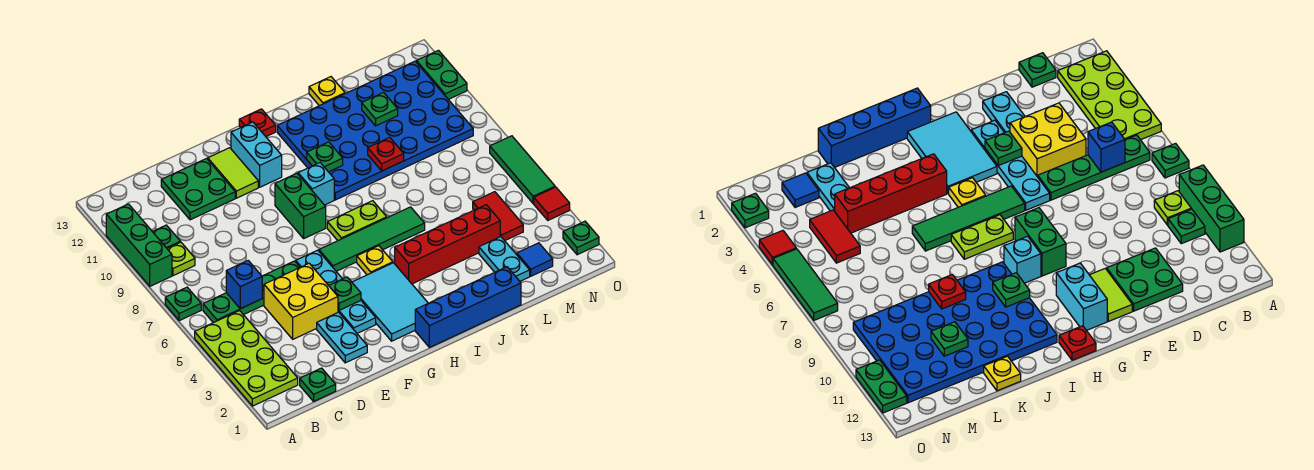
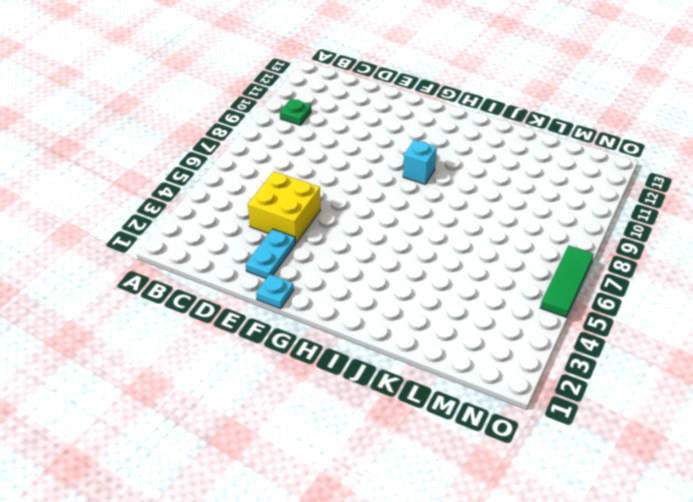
cyan plate F1 level 1 -> none
none -> lime plate A2:B5 level 1
none -> green plate A7 level 1
none -> green brick A9:A11 level 1
none -> green plate B6:E6 level 1

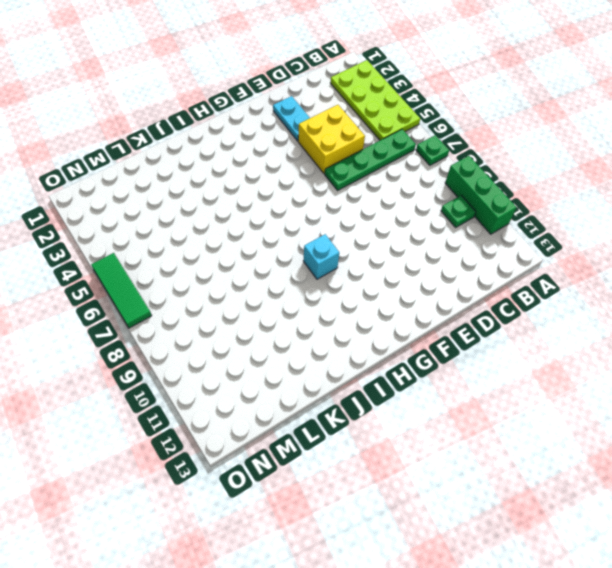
none -> lime plate B9 level 1
none -> green plate C1 level 1
none -> green plate D11:E12 level 1
none -> cyan plate F3:F6 level 1

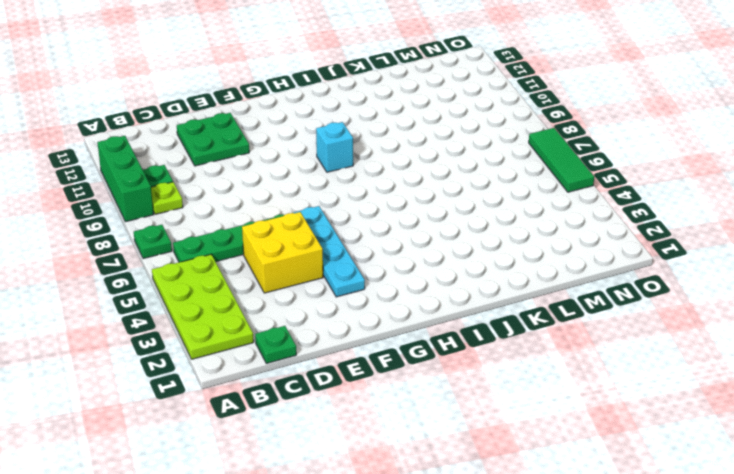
none -> cyan plate E2:E3 level 1
none -> lime tile F11:F12 level 1
none -> cyan tile G2:H4 level 1
none -> green tile G6:J6 level 1

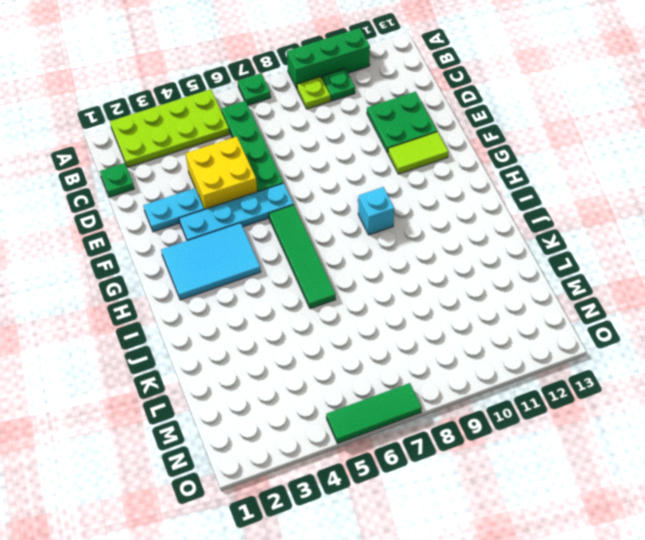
none -> green brick G8:G9 level 1
none -> cyan brick G11:G12 level 1
none -> blue brick H1:K1 level 1
none -> yellow plate H5 level 1

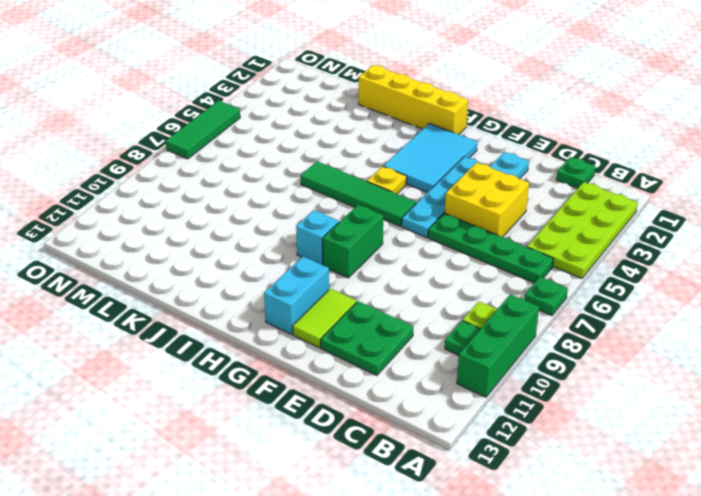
yellow brick H1:K1 level 1 -> blue brick H1:K1 level 1
none -> lime plate H7:I7 level 1
none -> red plate H13 level 1
none -> red brick I4:L4 level 1
none -> blue plate I9:N12 level 1

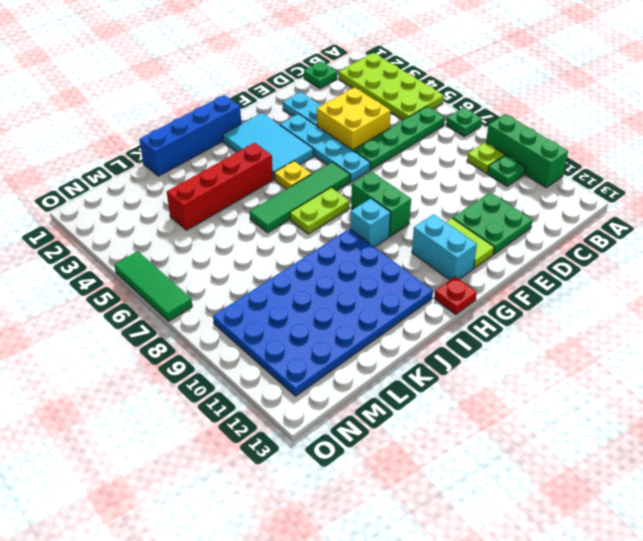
none -> yellow plate K13 level 1
none -> cyan plate L2:L3 level 1
none -> blue tile M2 level 1
none -> red tile M4:M5 level 1

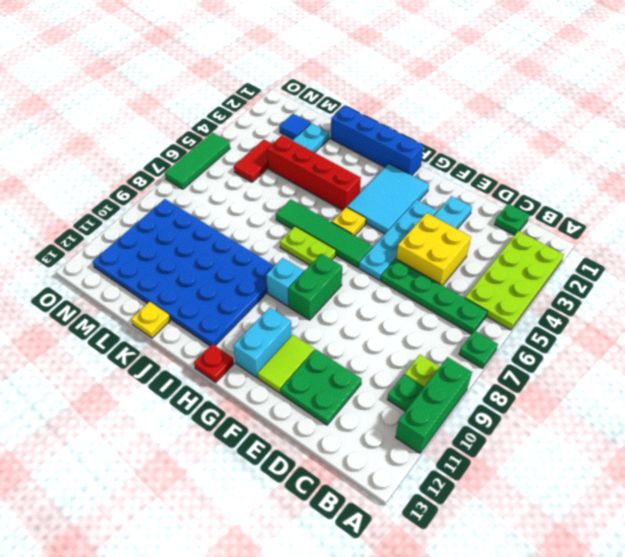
none -> green plate O2 level 1
none -> red tile O4 level 1
none -> green plate O11:O12 level 1
none -> blue brick C6 level 2

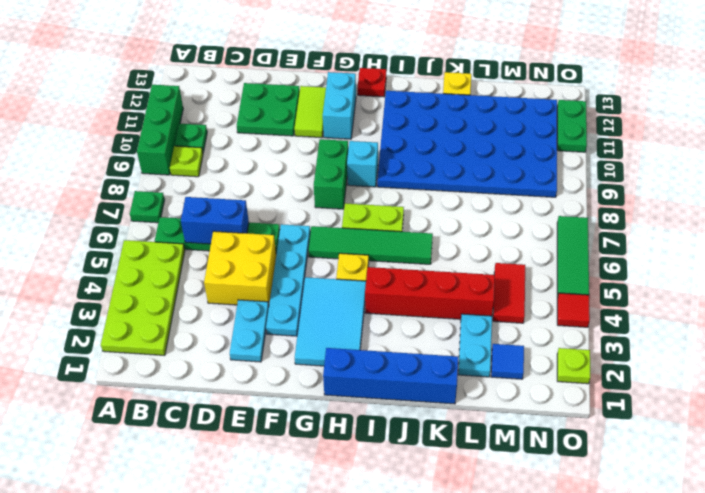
blue brick C6:D6 level 2 -> blue brick C6 level 2
lime plate O2 level 1 -> green plate O2 level 1
none -> green plate C1 level 1
none -> green plate F4 level 2
none -> green plate I10 level 2
none -> red plate K9 level 2

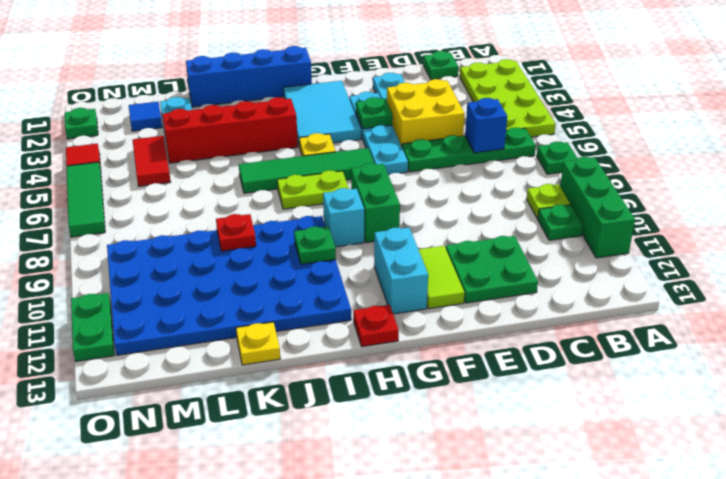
none -> green plate L11 level 2

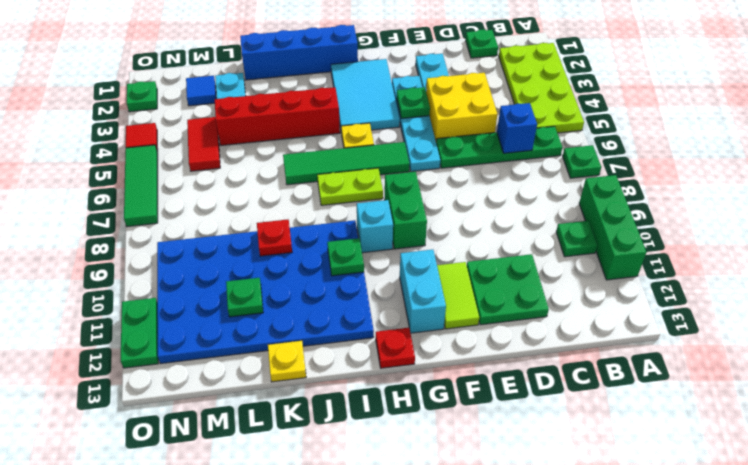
none -> lime plate B9 level 1

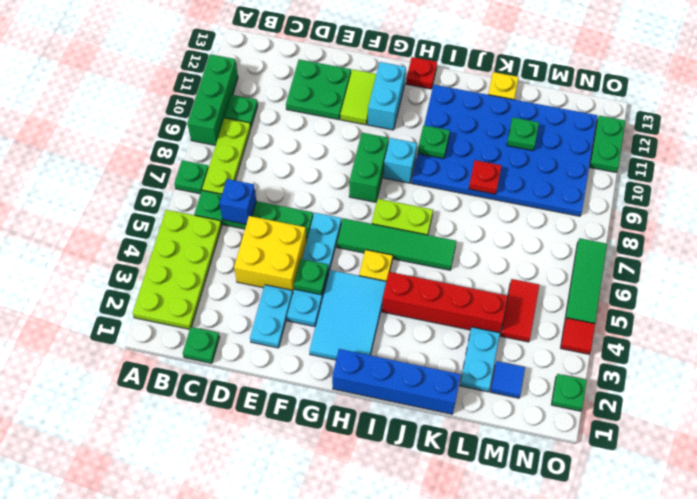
lime plate B7:B9 level 1 -> lime plate B9 level 1

